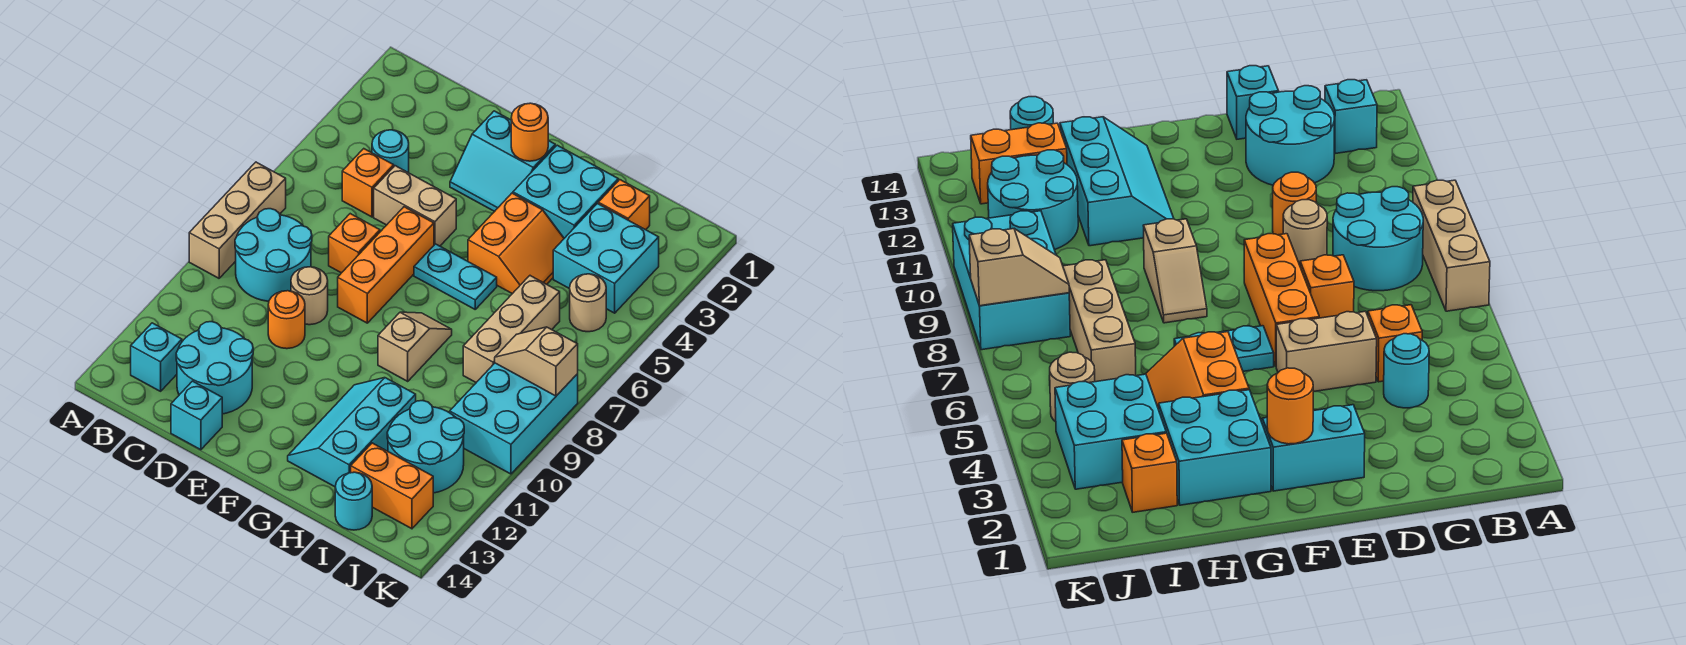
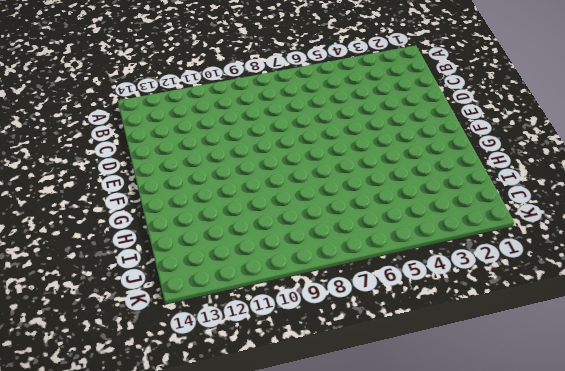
none -> tan brick A7:A9 level 1
none -> cyan round brick B8:C9 level 1
none -> cyan brick B13 level 1

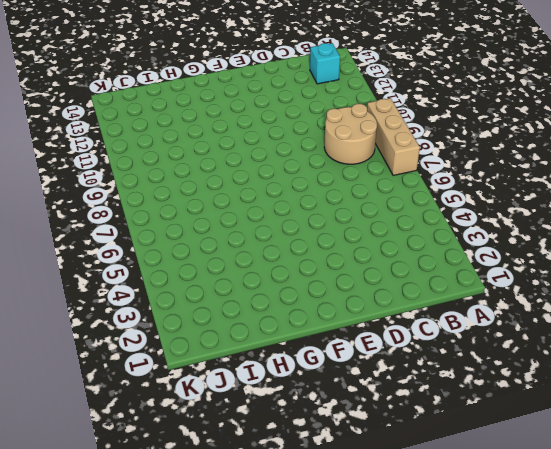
tan round brick B8:C9 level 1 -> cyan round brick B8:C9 level 1
none -> cyan round brick C4 level 1
none -> orange brick C5 level 1
none -> cyan round brick C12:D13 level 1

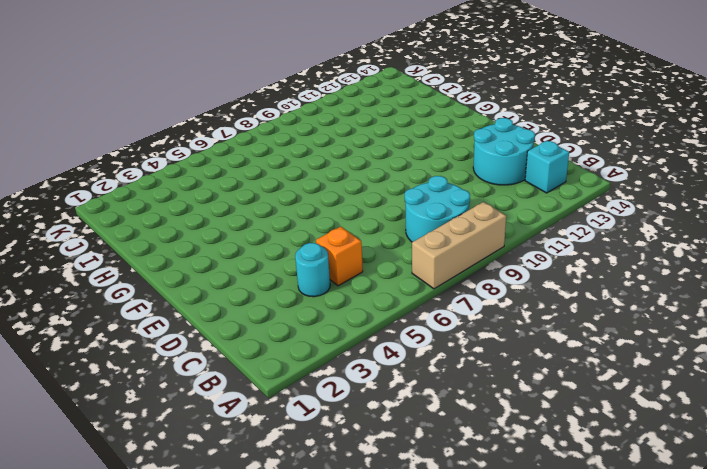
none -> tan brick D5:E5 level 1
none -> orange brick D7 level 1
none -> tan round brick D9 level 1

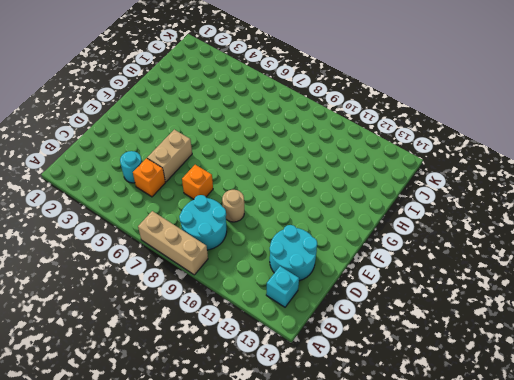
none -> orange round brick D10 level 1
none -> cyan brick D14 level 1
none -> cyan slope E2:F3 level 1 top 2

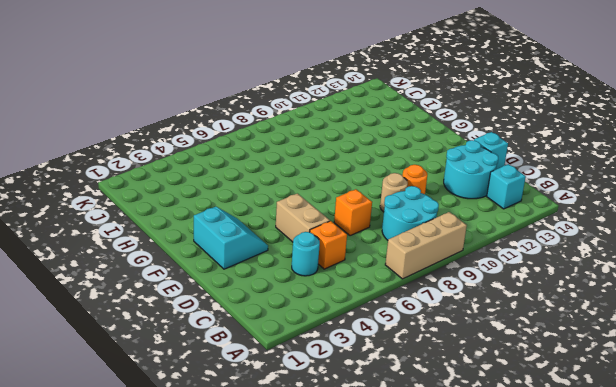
none -> orange brick E6:E8 level 1
none -> cyan plate F6:G6 level 1
none -> cyan brick G2:H3 level 1

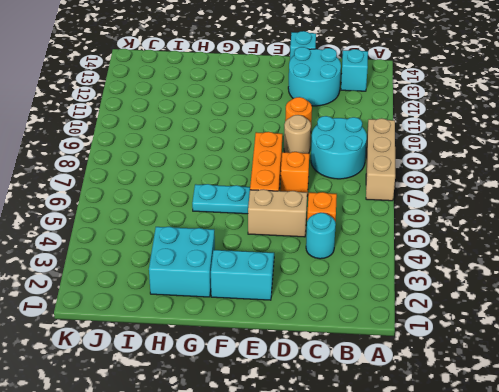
none -> orange slope G4:H5 level 1 top G
none -> tan slope G8:G9 level 1 top 9
none -> cyan slope G11:H13 level 1 top H

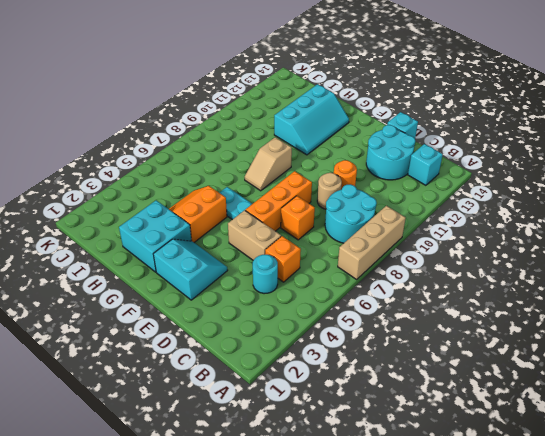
none -> orange brick I2 level 1
none -> cyan brick I3:J4 level 1
none -> tan brick I6:I8 level 1

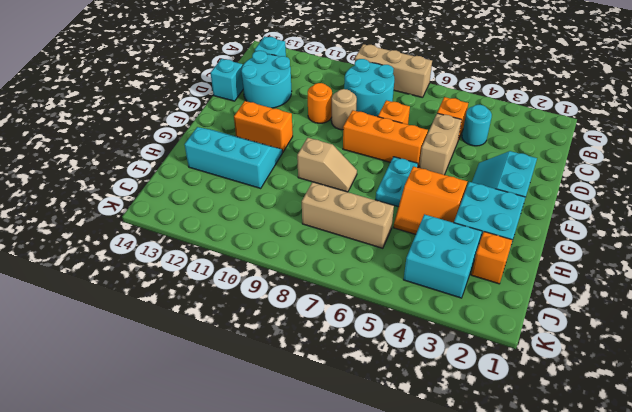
orange brick F11:F12 level 1 -> orange brick I13:J13 level 1
none -> cyan round brick I11:J12 level 1
none -> cyan round brick I14 level 1
none -> tan round brick J5 level 1

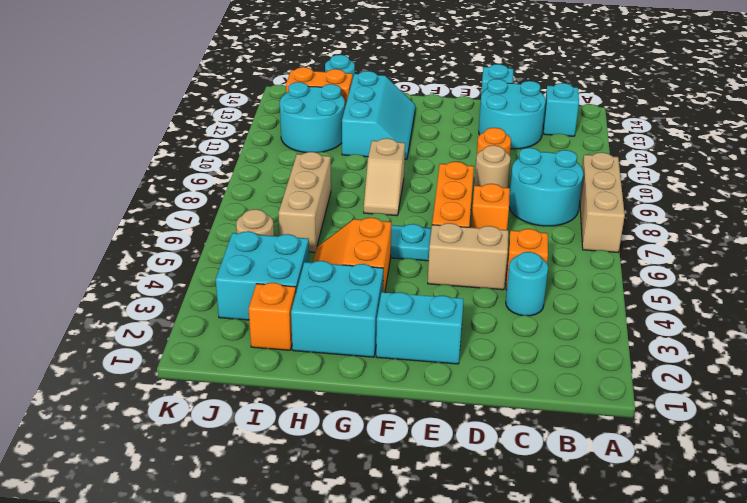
none -> cyan brick J8:K10 level 1
none -> orange round brick F2 level 2
none -> tan slope J8:K8 level 2 top K

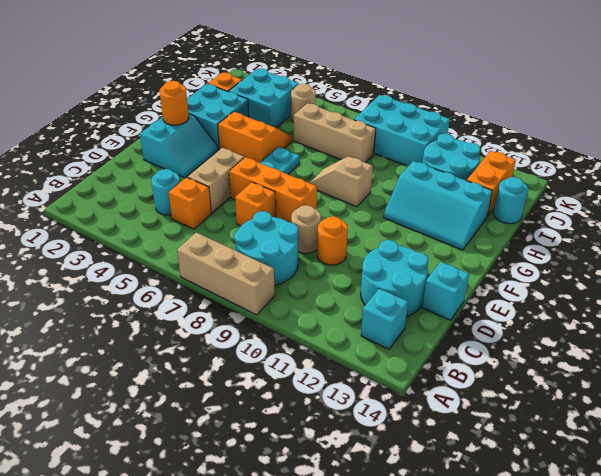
none -> tan slope J8:K8 level 2 top K

